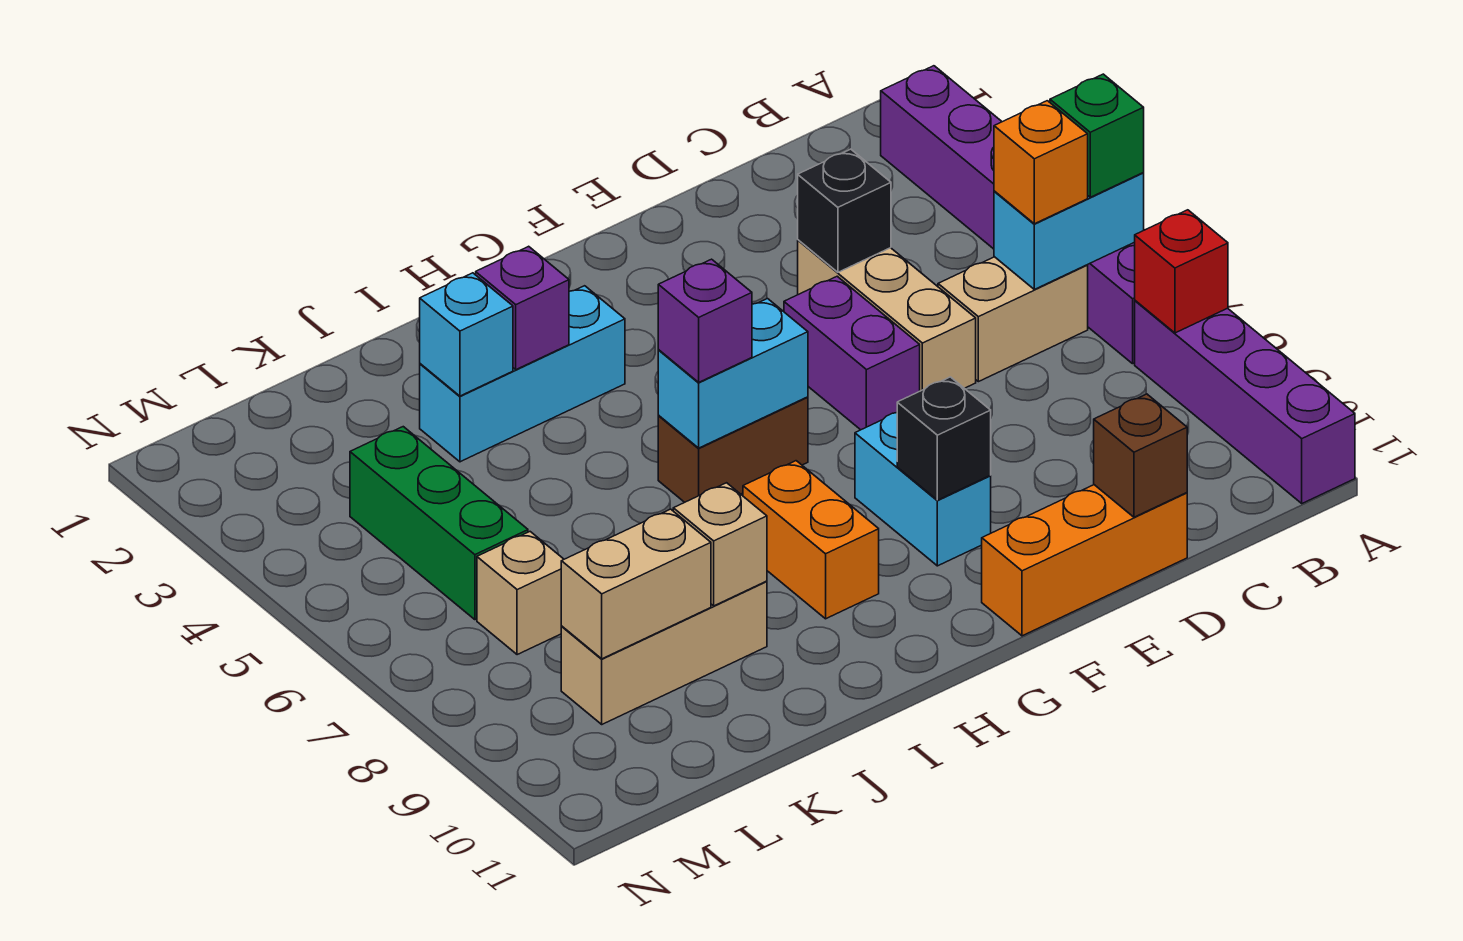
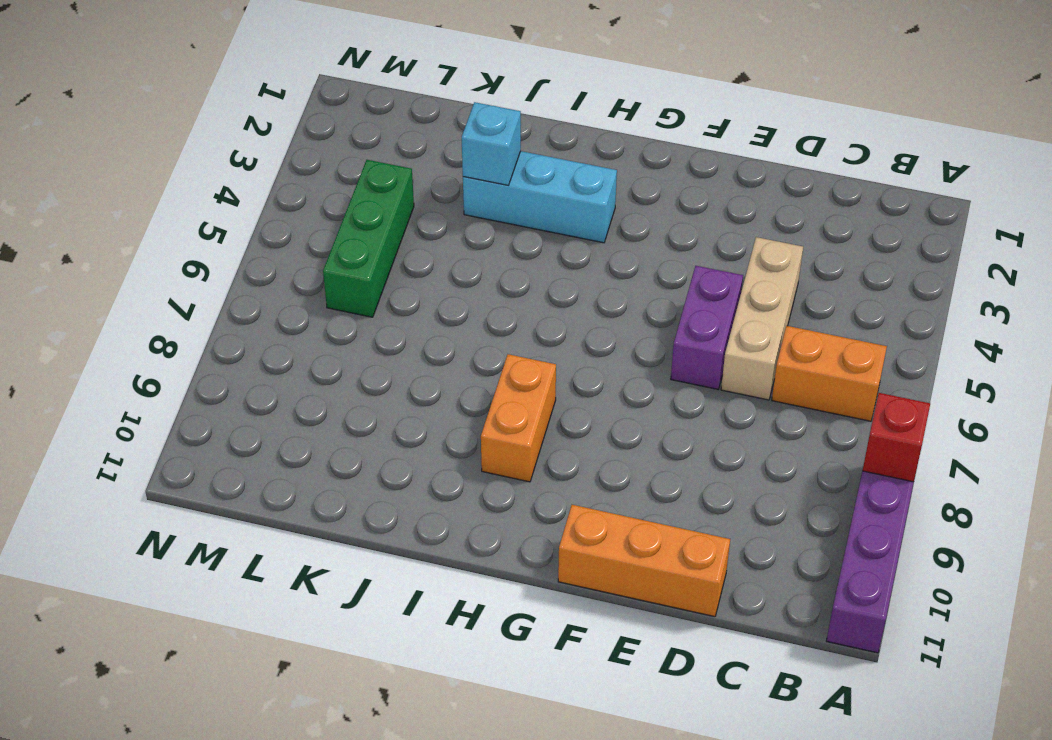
orange brick B6:C6 level 1 -> tan brick B6:C6 level 1
none -> purple brick A2:A7 level 1
none -> cyan brick F8:F9 level 1
none -> brown brick G6:H6 level 1

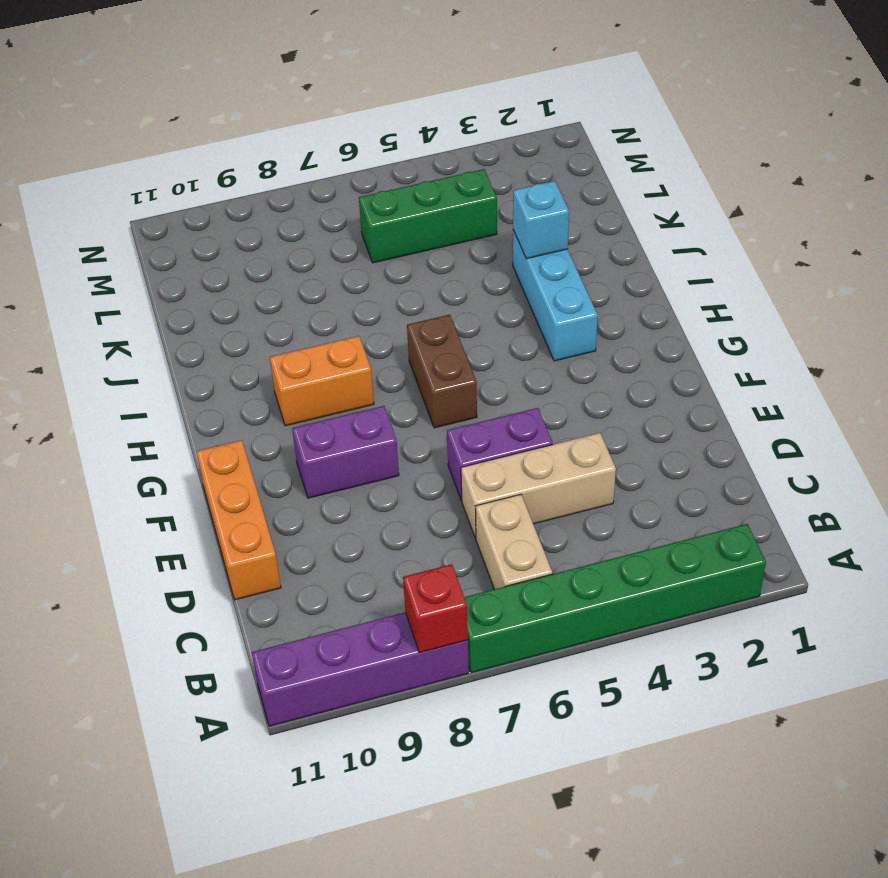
green brick A2:A7 level 1 -> purple brick A2:A7 level 1
purple brick F8:F9 level 1 -> cyan brick F8:F9 level 1
none -> tan brick J9:L9 level 1
none -> tan brick L7 level 1
none -> cyan brick A6:B6 level 2

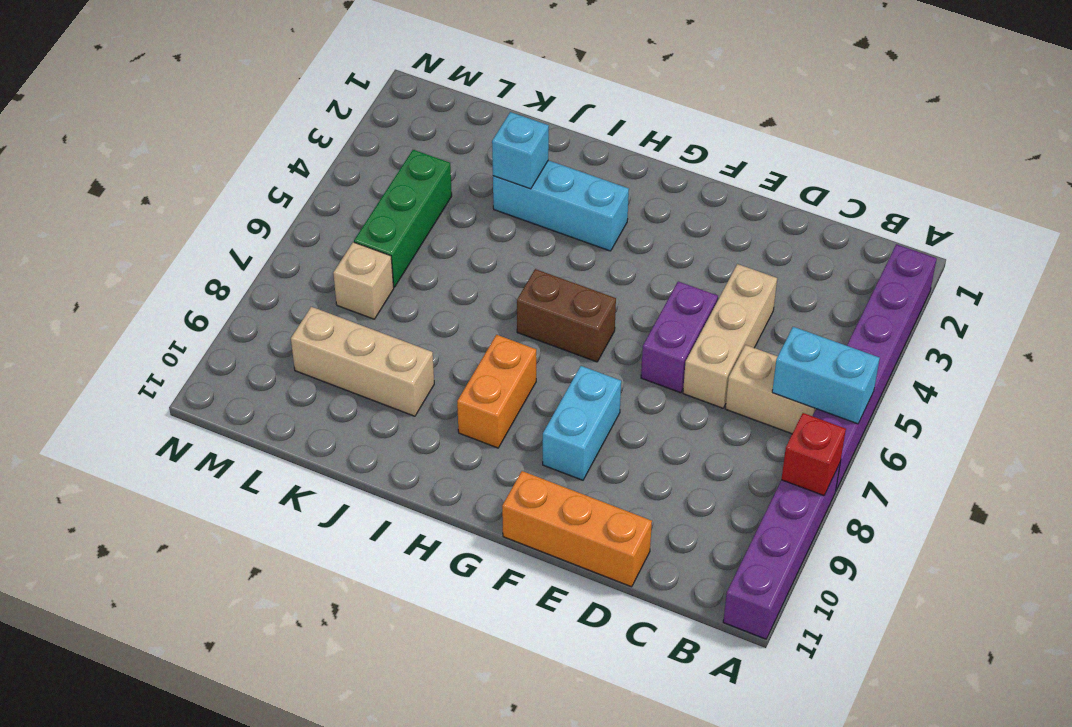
none -> black brick D4 level 2
none -> brown brick D11 level 2
none -> black brick F9 level 2

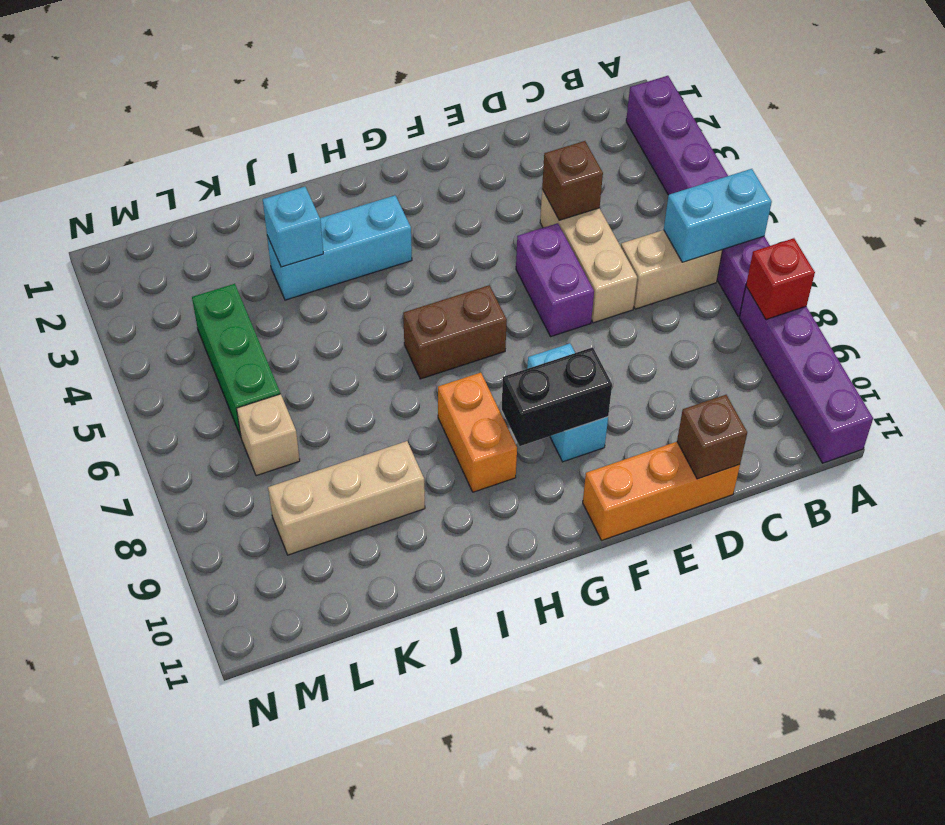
brown brick D4 level 2 -> black brick D4 level 2
black brick F9:G9 level 2 -> black brick F9 level 2
none -> cyan brick G6:H6 level 2
none -> purple brick I3 level 2
none -> tan brick J9 level 2

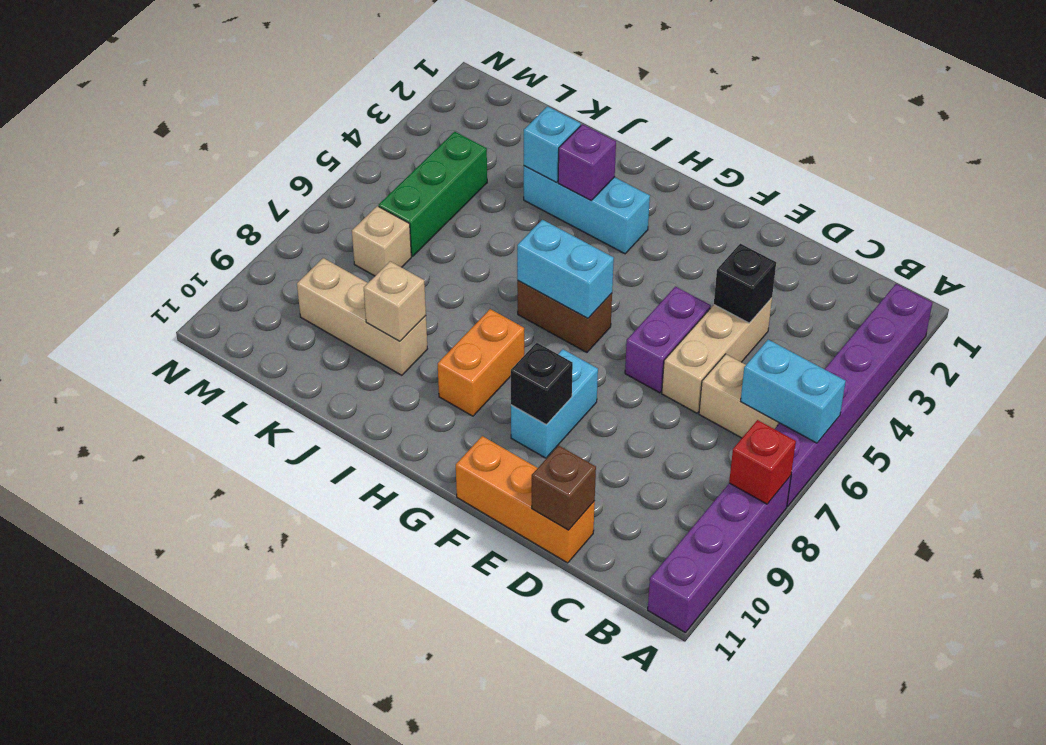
none -> tan brick K9:L9 level 2
none -> green brick A6 level 3
none -> orange brick B6 level 3

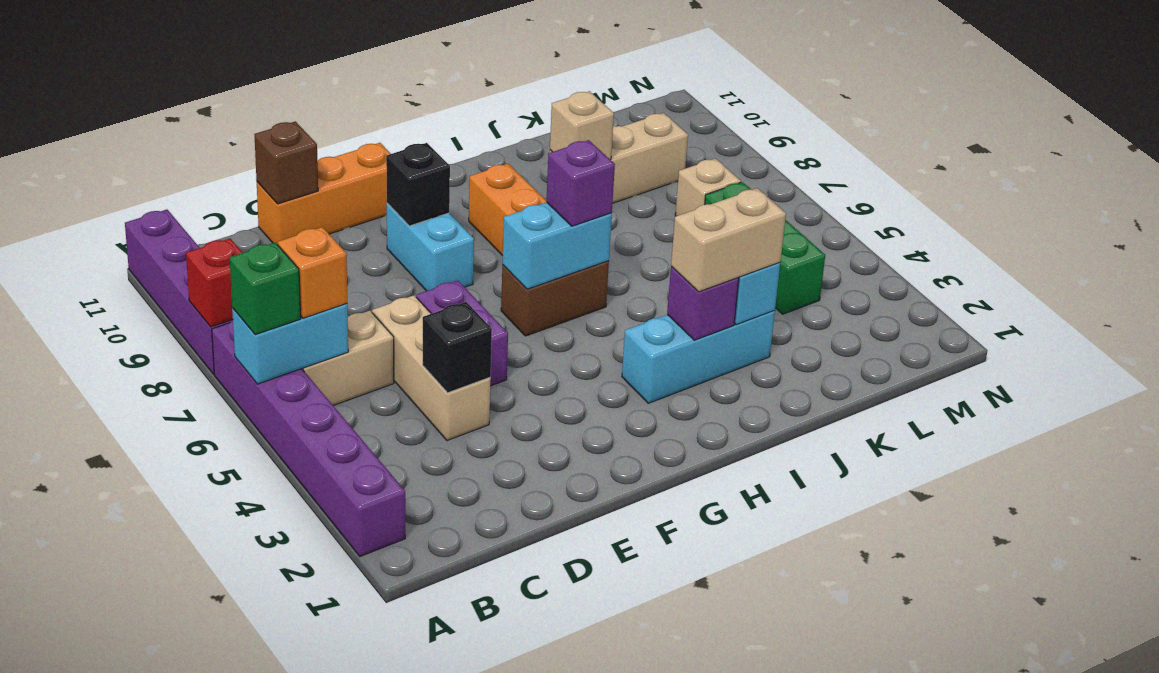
tan brick I3:J3 level 3 -> tan brick K9:L9 level 2

